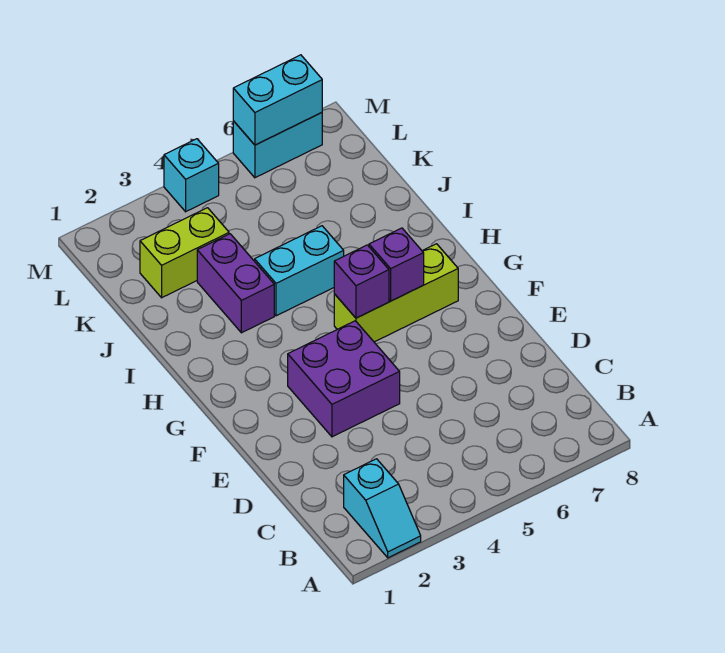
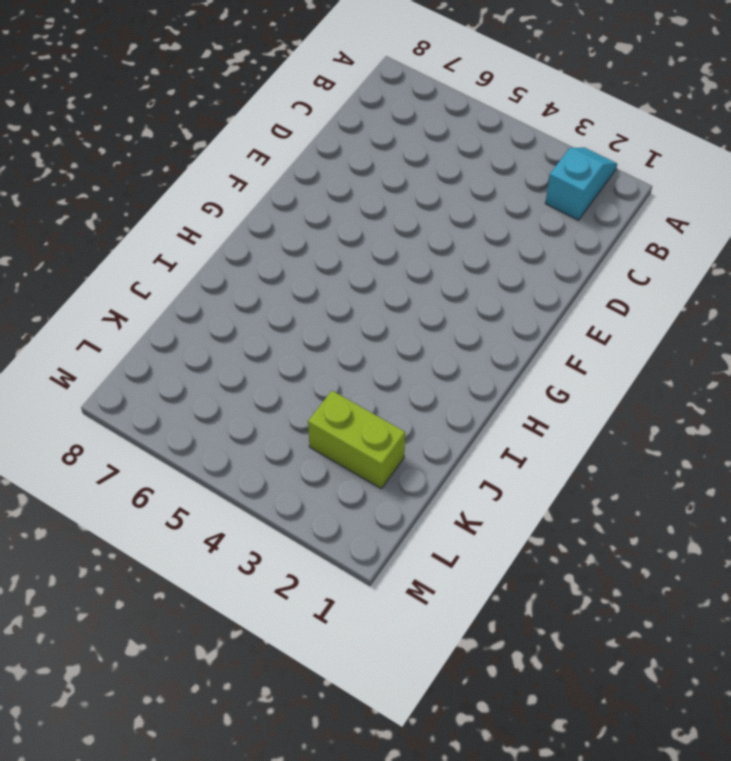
none -> purple brick E3:F4 level 1
none -> lime brick G5:G7 level 1

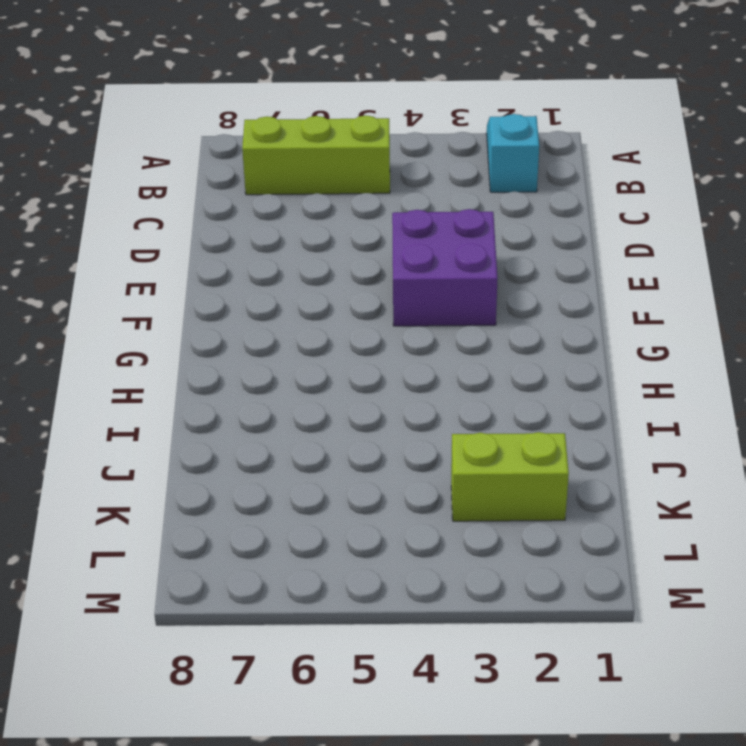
lime brick B5:B7 level 1 -> lime brick G5:G7 level 1
none -> purple brick I3:J3 level 1
none -> cyan brick I4:I5 level 1

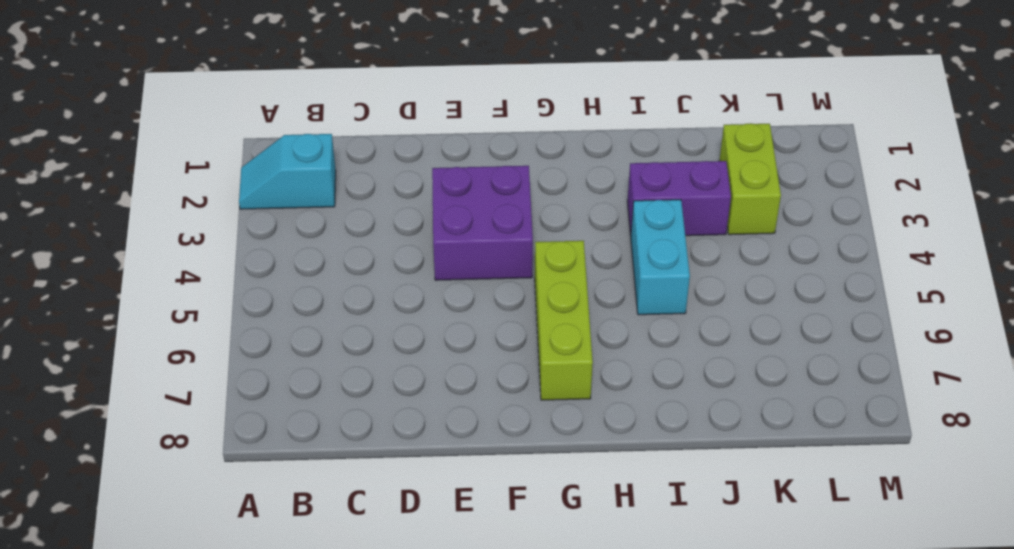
none -> cyan brick M4 level 1
none -> cyan brick M6:M7 level 1

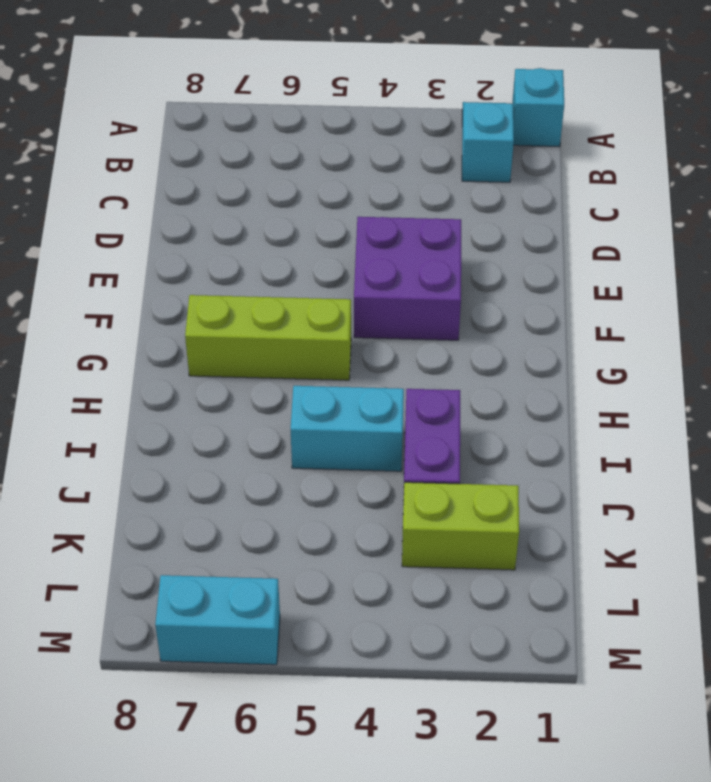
cyan brick A1 level 1 -> cyan brick M4 level 1
none -> purple brick G5 level 2
none -> purple brick G6 level 2

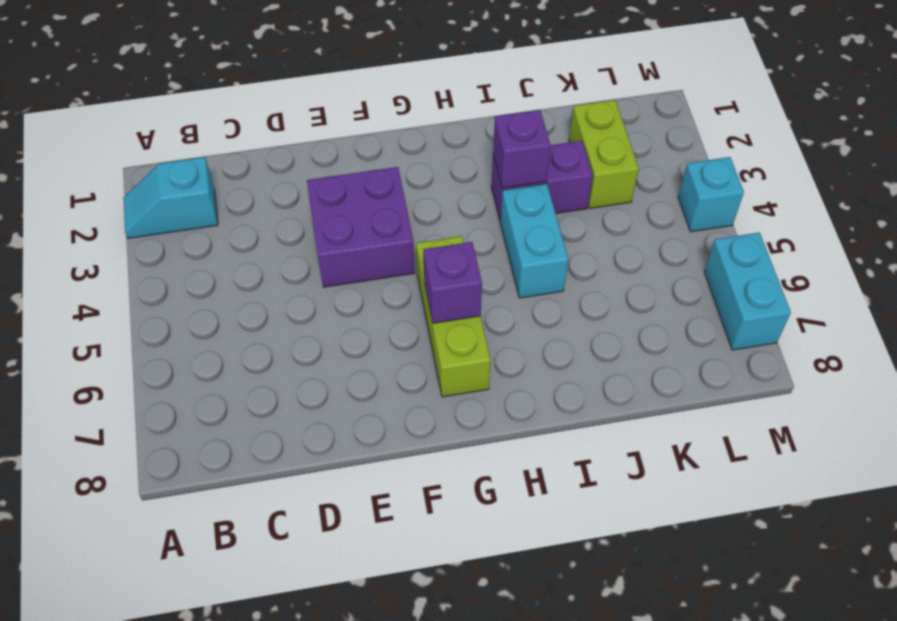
purple brick I3 level 2 -> purple brick G5 level 2
none -> cyan brick M6:M7 level 2

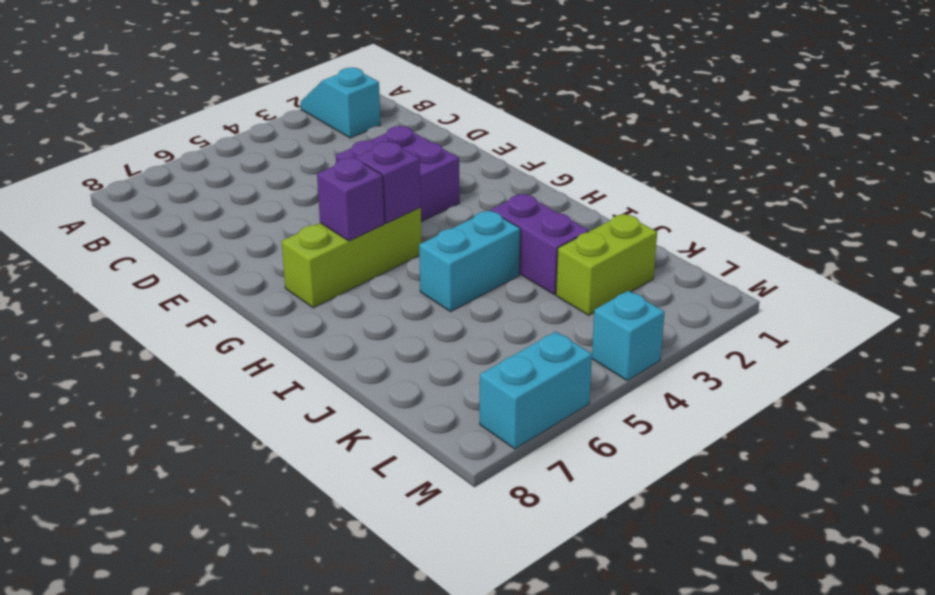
none -> cyan brick M6:M7 level 2

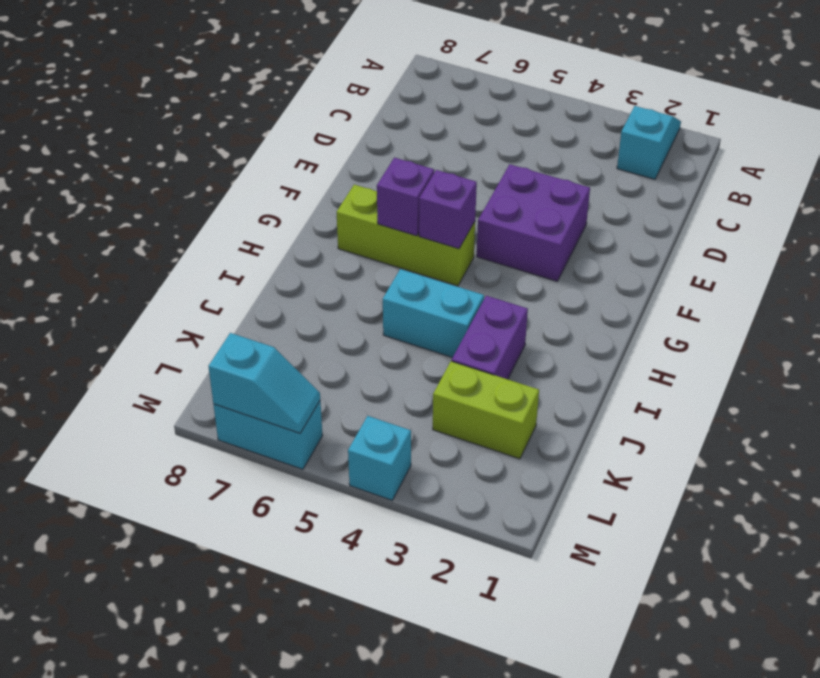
cyan slope M6:M7 level 2 top 7 -> cyan brick M6:M7 level 2

